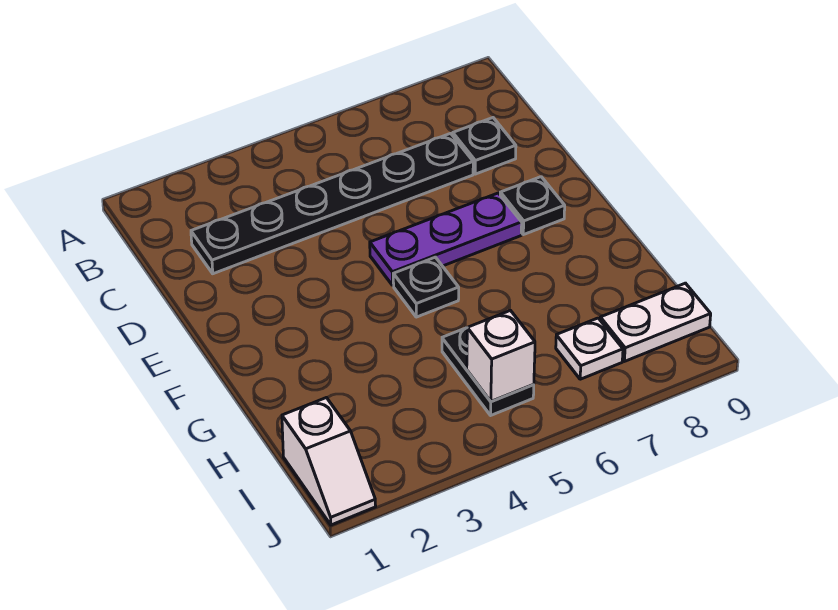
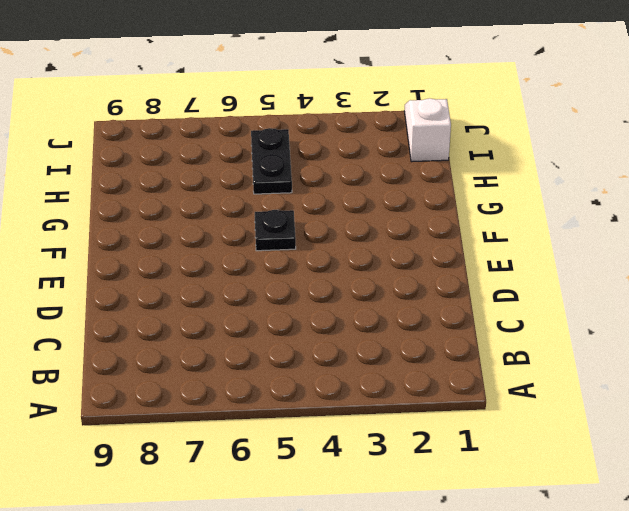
none -> black plate C2:C7 level 1
none -> black plate C8 level 1

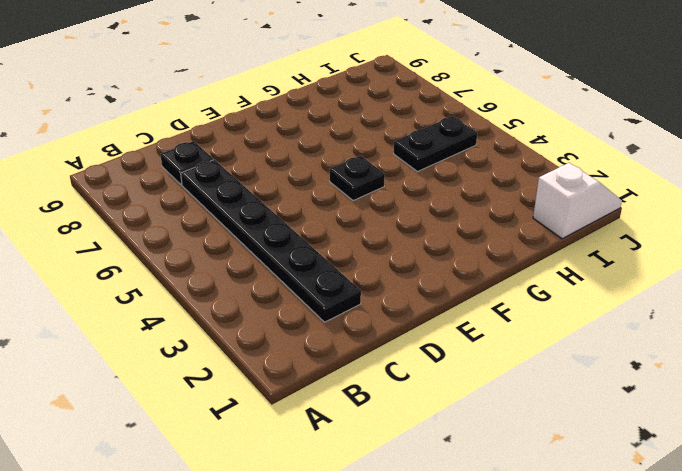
none -> purple plate E5:E7 level 1
none -> black plate E8 level 1

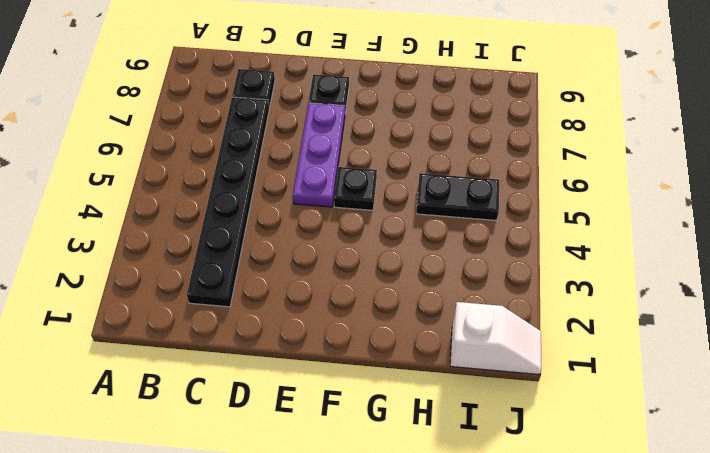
none -> white plate I7 level 1
none -> white plate I8:I9 level 1

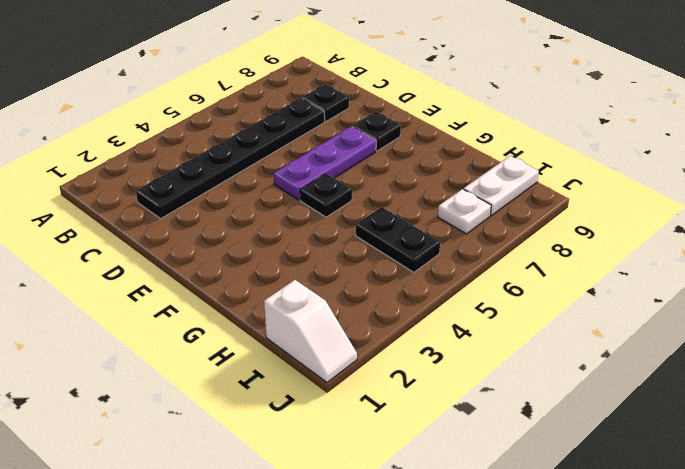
none -> white brick I5 level 2

